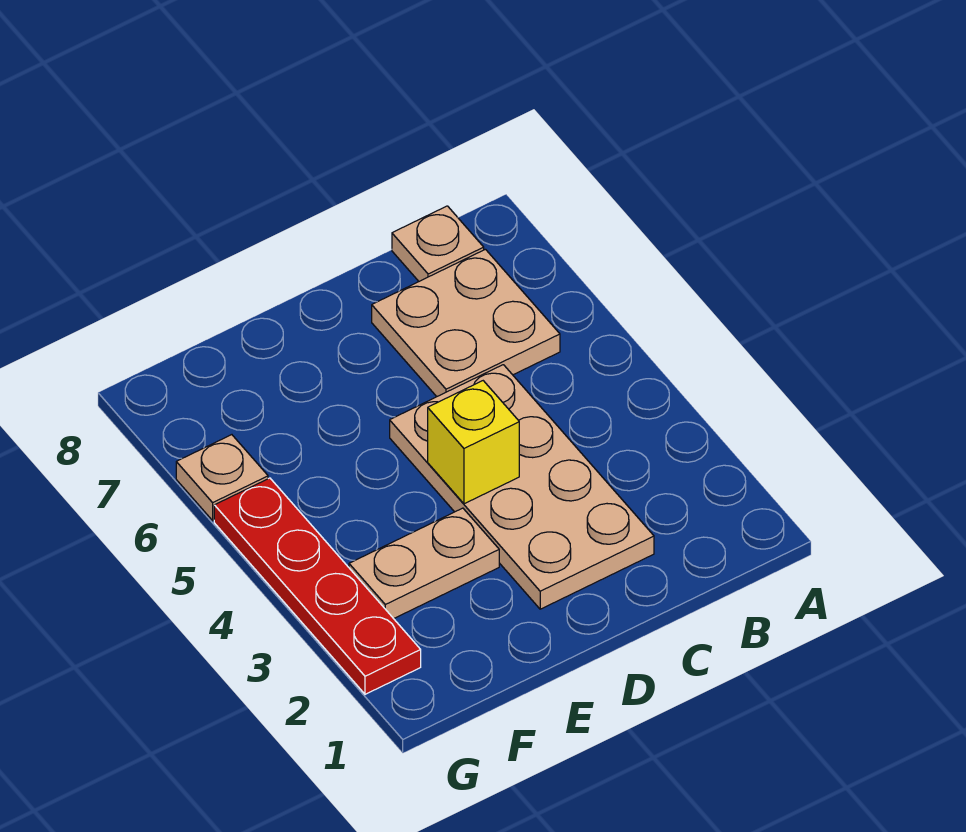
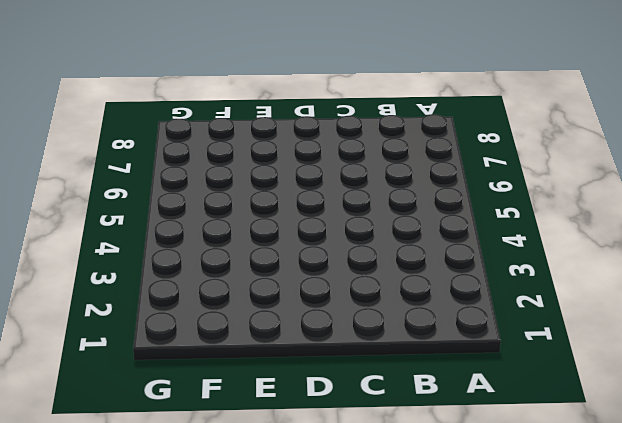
none -> tan plate B6:C7 level 1
none -> tan plate B8 level 1

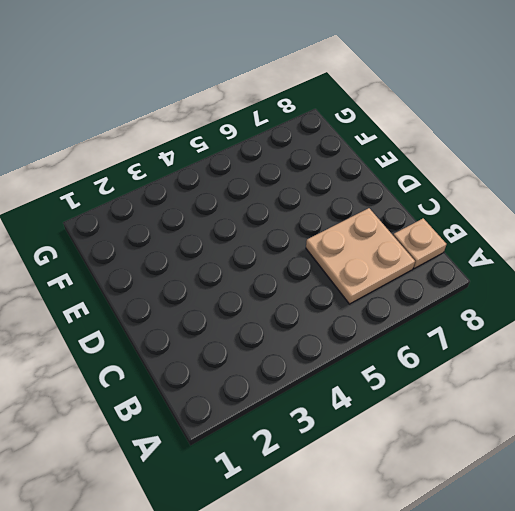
none -> tan plate C2:D5 level 1
none -> tan plate E3:F3 level 1

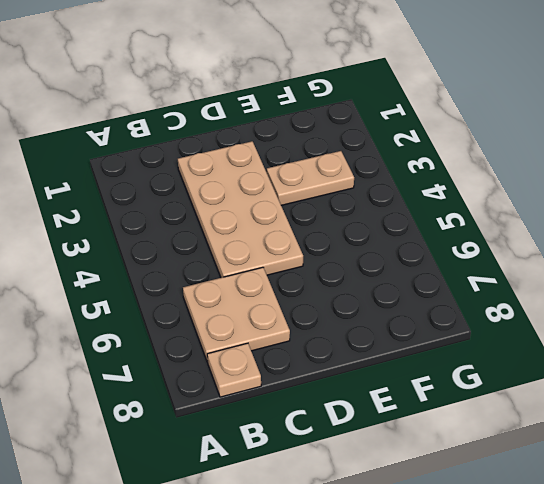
none -> red plate G2:G5 level 1
none -> tan plate G6 level 1

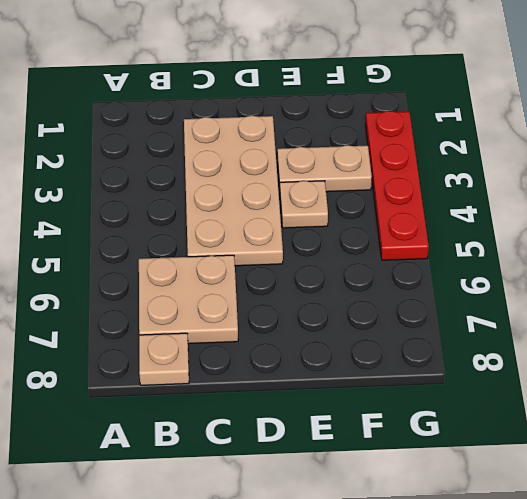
tan plate E4 level 1 -> tan plate G6 level 1
none -> yellow brick D4 level 2

